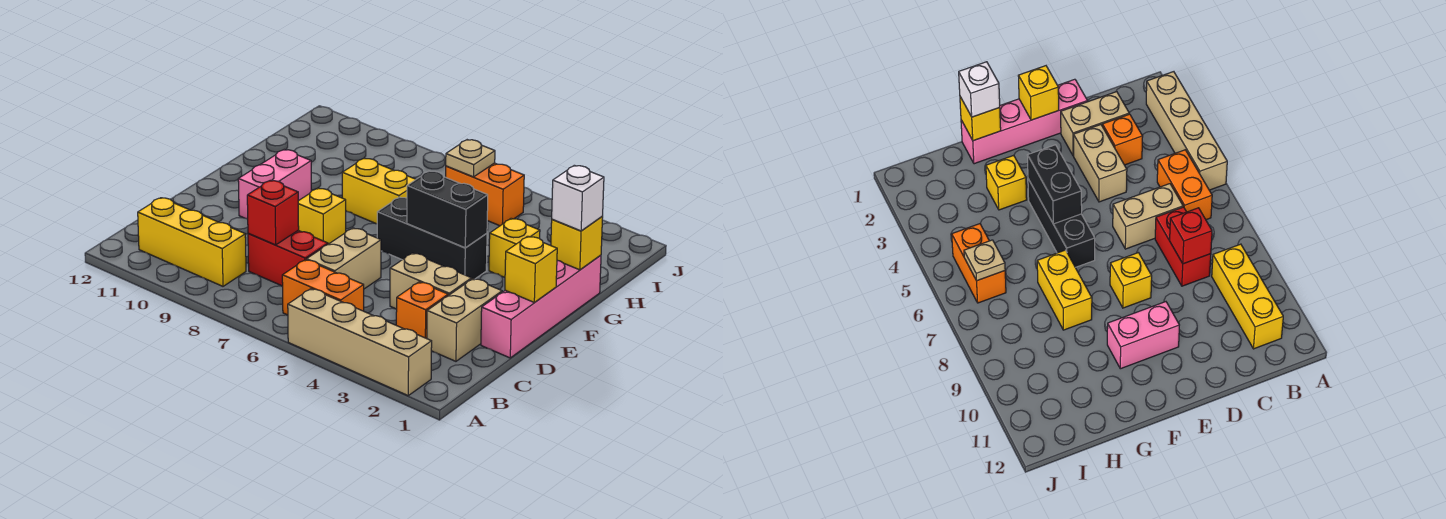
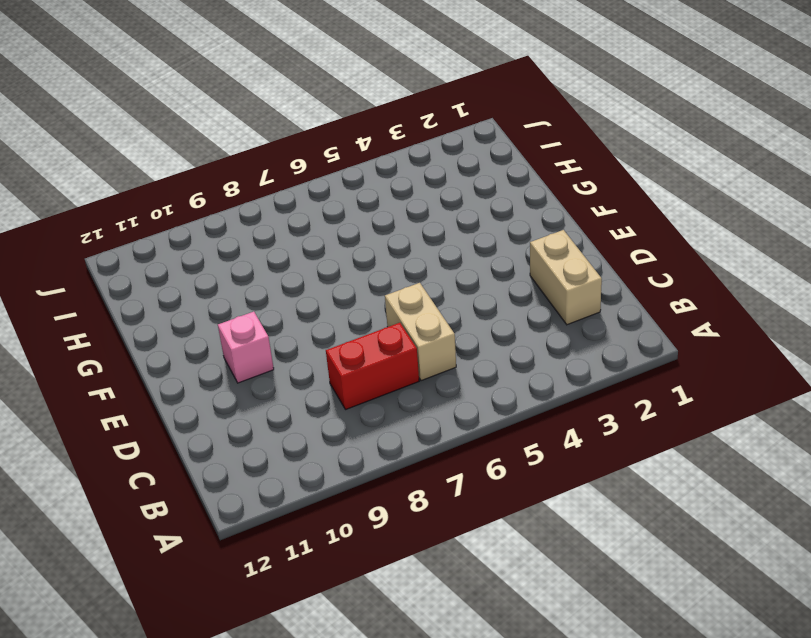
pink brick E10 level 1 -> pink brick E10:F10 level 1
none -> tan brick A2:A5 level 1
none -> orange brick B5:B6 level 1
none -> yellow brick B9:B11 level 1

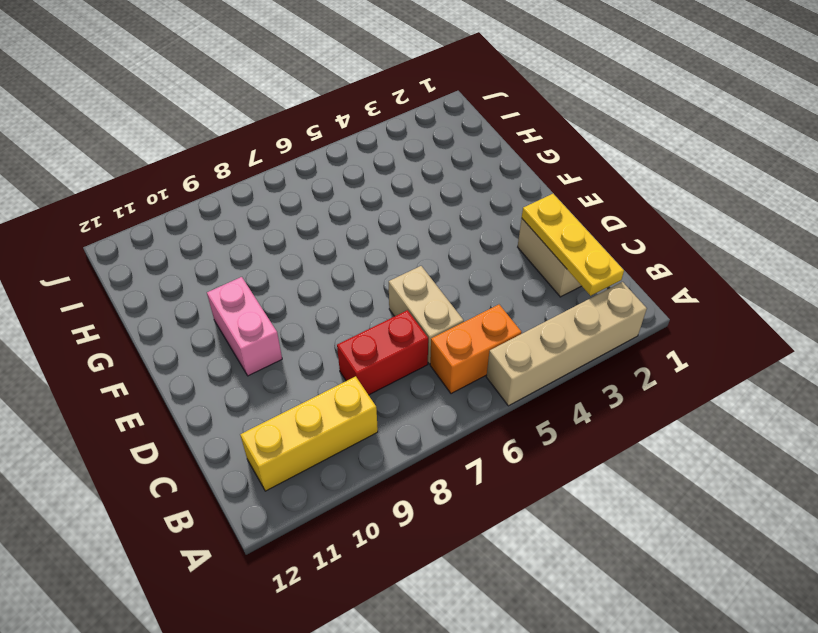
yellow plate B2:D2 level 2 -> none
none -> orange brick C3 level 1
none -> pink brick D1:G1 level 1
none -> tan brick D3:D4 level 1

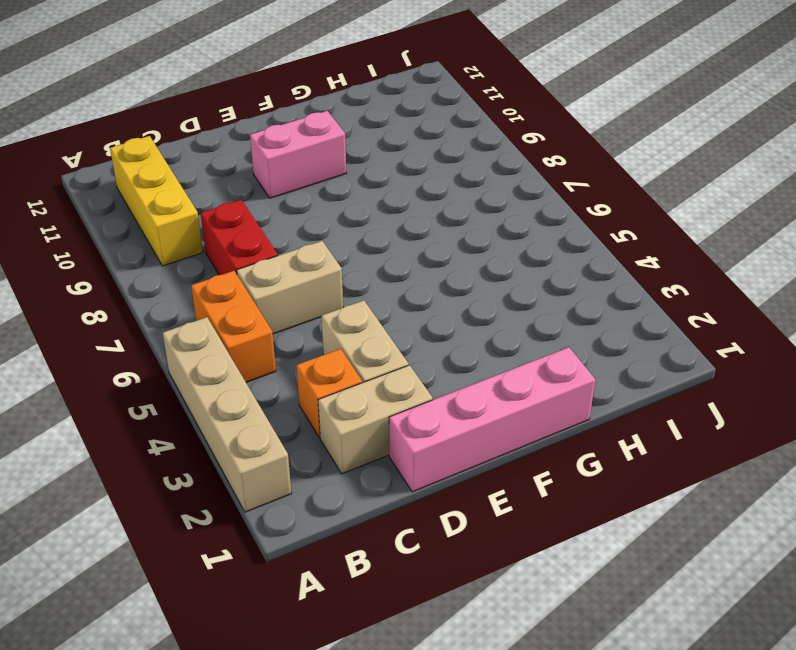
none -> yellow brick E8 level 1
none -> black brick F4:F6 level 1
none -> yellow brick G3 level 1

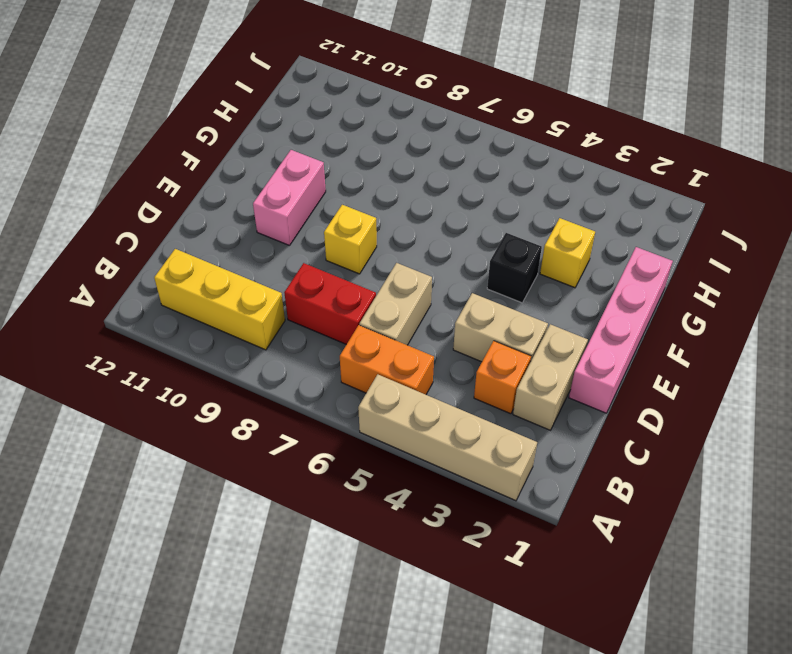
black brick F4 level 1 -> black brick F4:F6 level 1
none -> yellow brick G7:G8 level 1
none -> orange brick I5:I6 level 1
none -> red brick C8 level 2

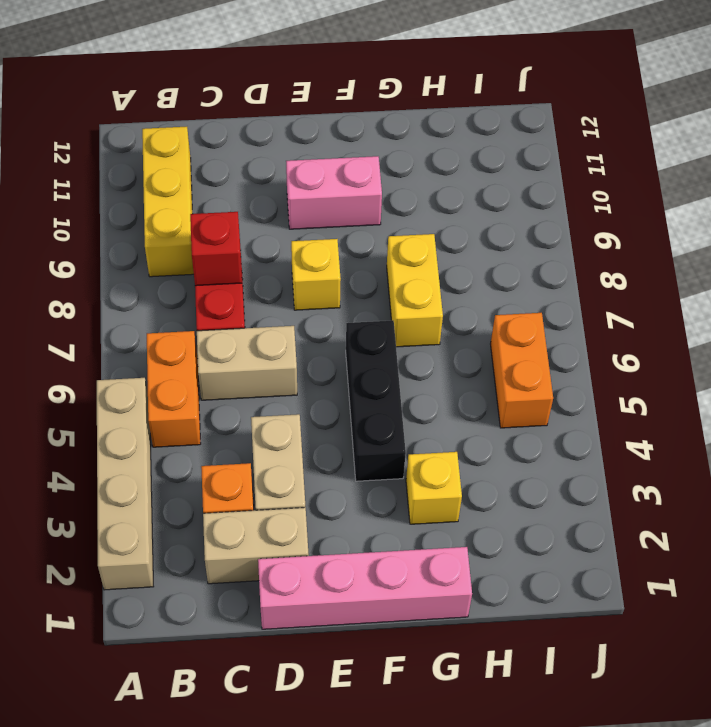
none -> yellow brick E1 level 2
none -> black brick F4:F5 level 2
none -> yellow brick G1 level 2

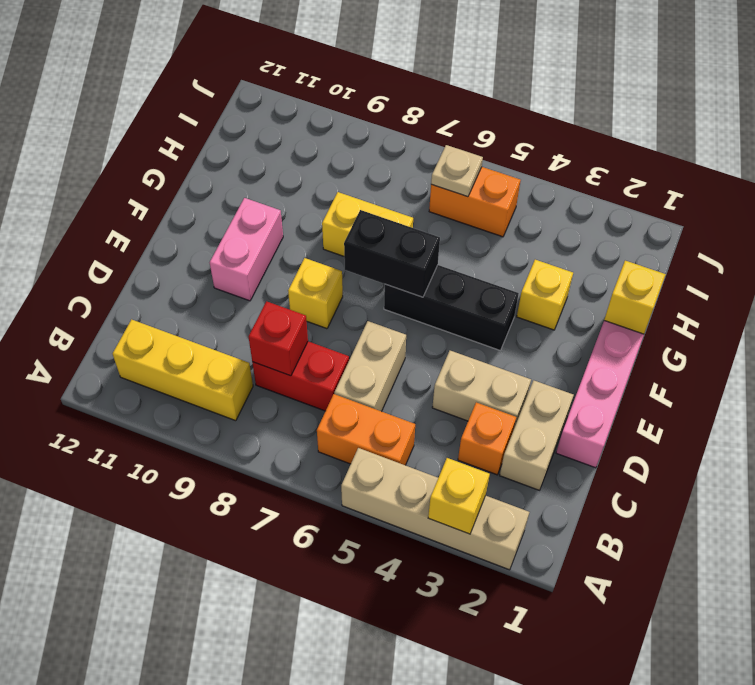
yellow brick A3 level 2 -> yellow brick E1 level 2
black brick F6:F7 level 2 -> black brick F4:F5 level 2
none -> white brick G1 level 3

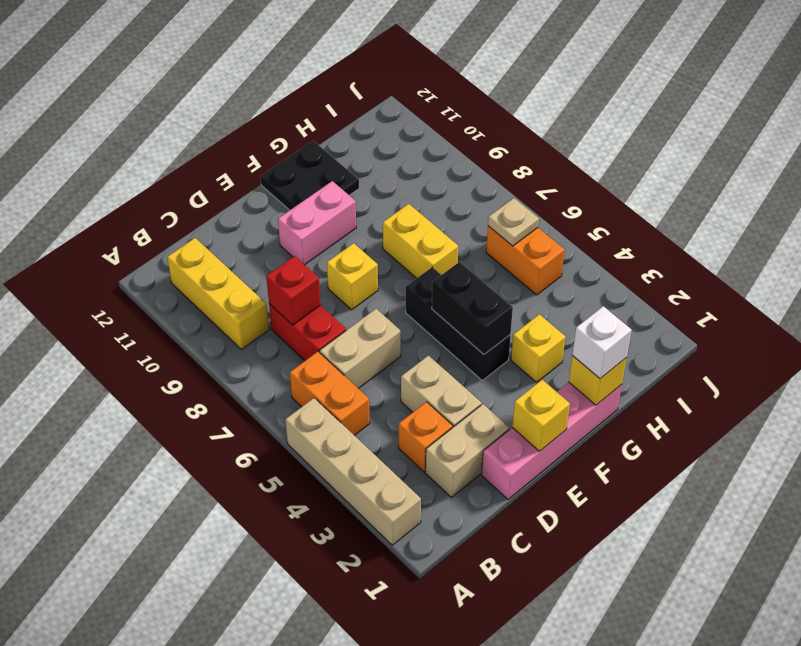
black plate F11:G12 level 1 -> none

